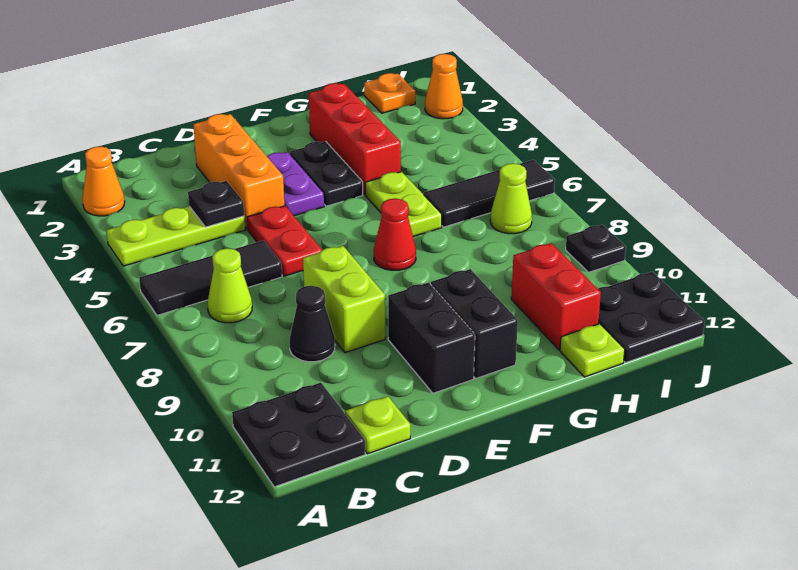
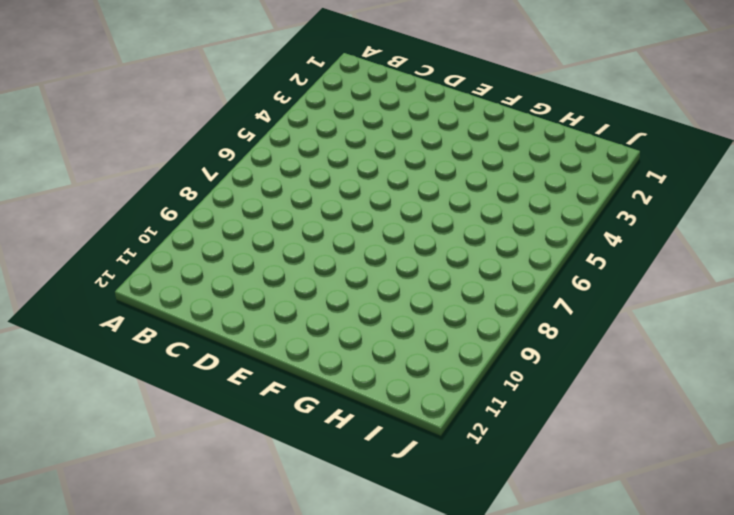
none -> orange cone A2 level 1
none -> lime plate A4:C4 level 1
none -> black tile A6:C6 level 1

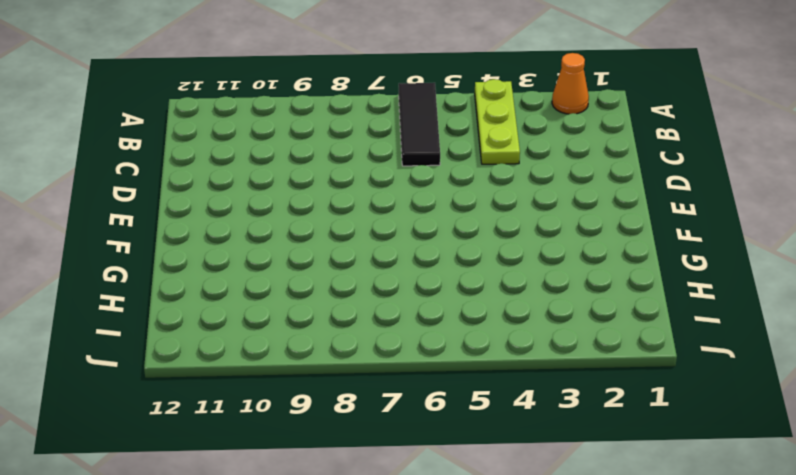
none -> black plate A11:B12 level 1
none -> lime cone B7 level 1
none -> black cone C9 level 1

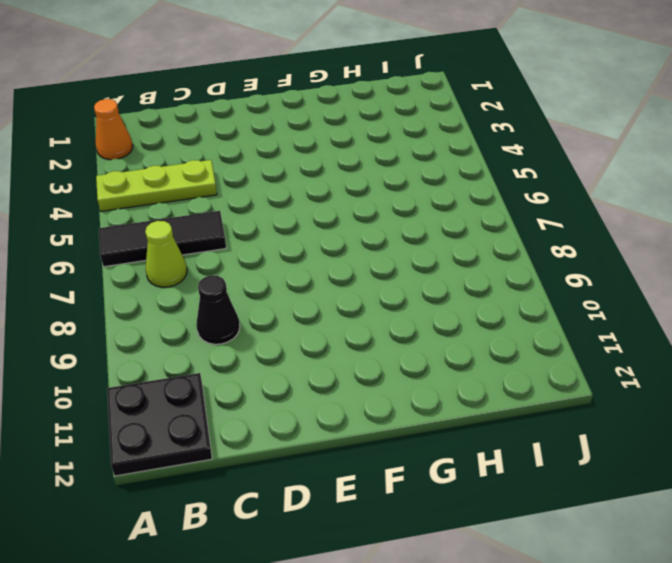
none -> lime plate C12 level 1
none -> orange brick D2:D4 level 1
none -> red plate D5:D6 level 1

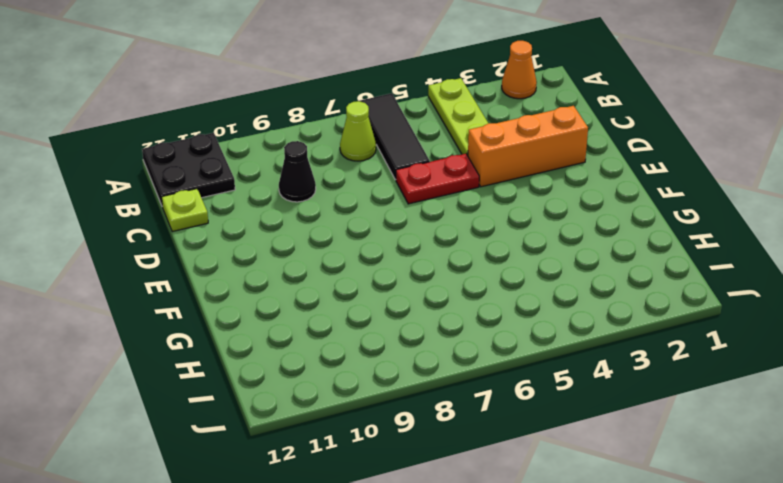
none -> lime brick D8:D9 level 1
none -> purple plate E3:E4 level 1
none -> black brick E10:E11 level 1

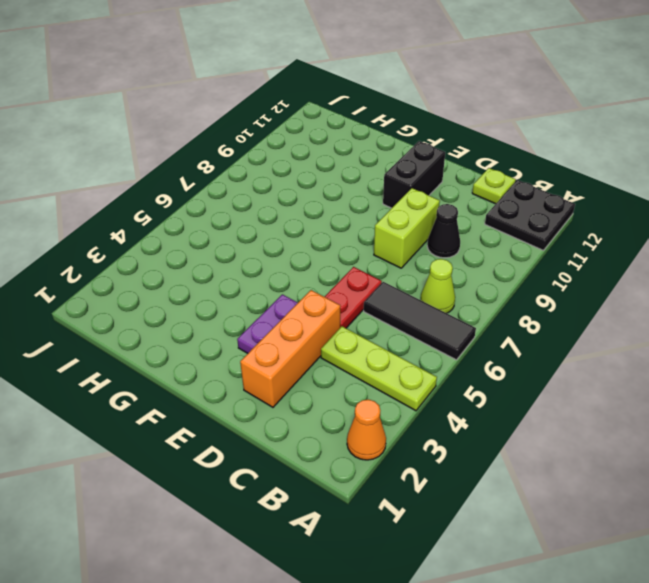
none -> black plate F3:F4 level 1
none -> red cone F7 level 1
none -> black brick F10:F11 level 1

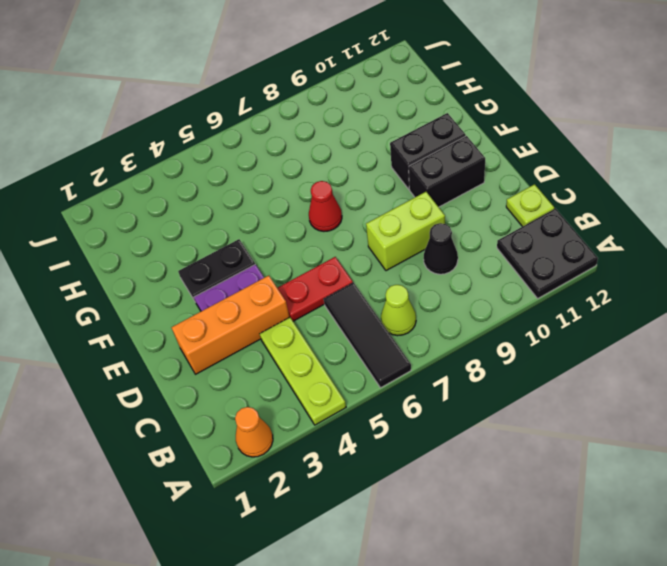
none -> red brick G2:G4 level 1
none -> lime plate G5:G6 level 1
none -> black tile H6:J6 level 1

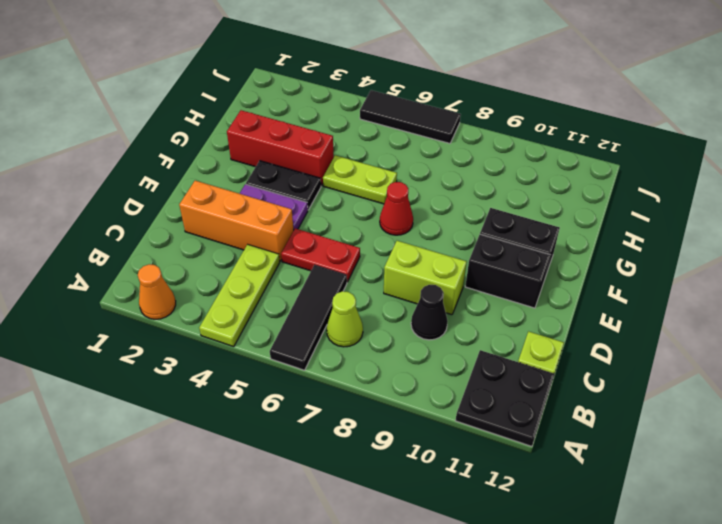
black tile J5:J7 level 1 -> black tile H6:J6 level 1
none -> red brick H10:H11 level 1
none -> lime plate H12 level 1
none -> orange plate I1 level 1

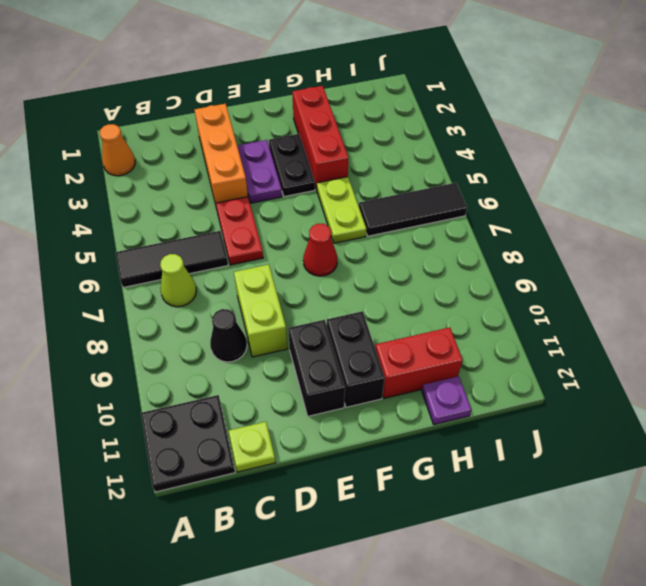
red brick G11:H11 level 1 -> red brick H10:H11 level 1
purple plate H12 level 1 -> lime plate H12 level 1
none -> lime plate A4:C4 level 1
none -> orange plate I1 level 1
none -> lime cone I7 level 1

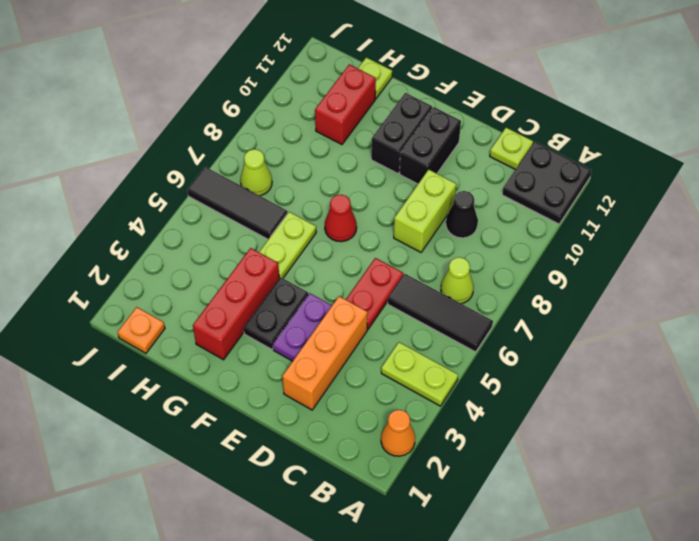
lime plate A4:B4 level 1 -> lime plate A4:C4 level 1
none -> black plate I11:J12 level 1
none -> orange cone J2 level 1
none -> black plate J9 level 1

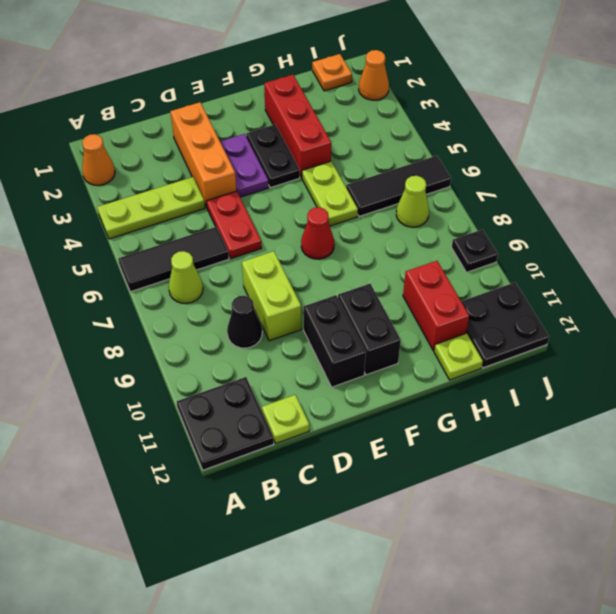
none -> black plate C4 level 2

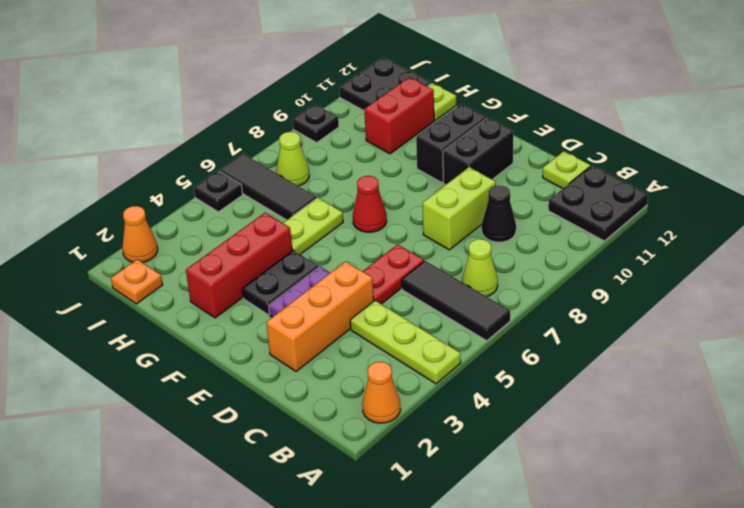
black plate J5 level 1 -> black plate C4 level 2

